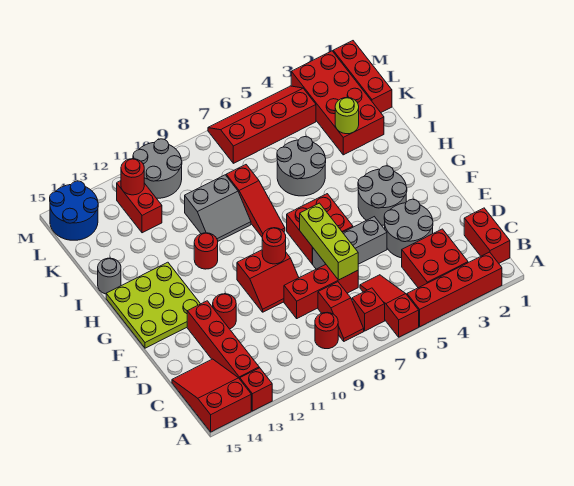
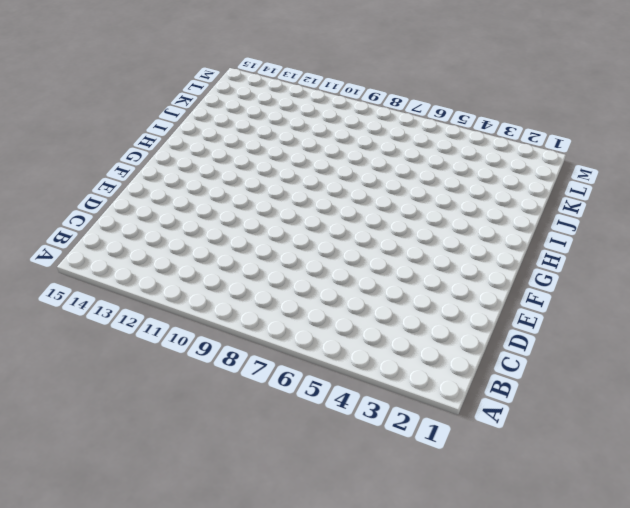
none -> red brick A2:A5 level 1
none -> red slope A6:C6 level 1 top A
none -> red brick A13 level 1
none -> red slope A14:C15 level 1 top A

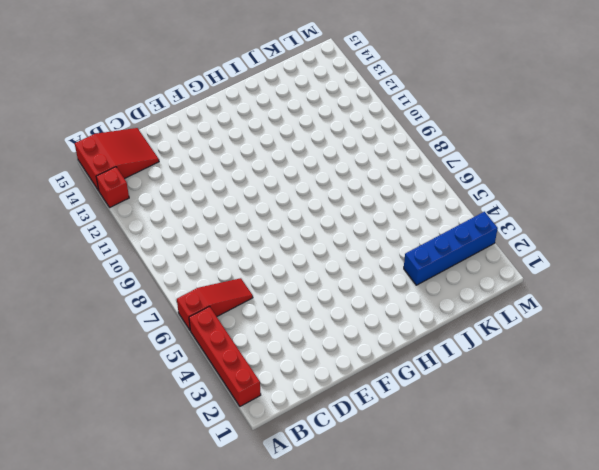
blue brick J3:M3 level 1 -> red brick J2:M3 level 1
none -> red brick B1:C1 level 1
none -> red brick B3:C4 level 1
none -> red brick B7 level 1
none -> red slope B8:C8 level 1 top C

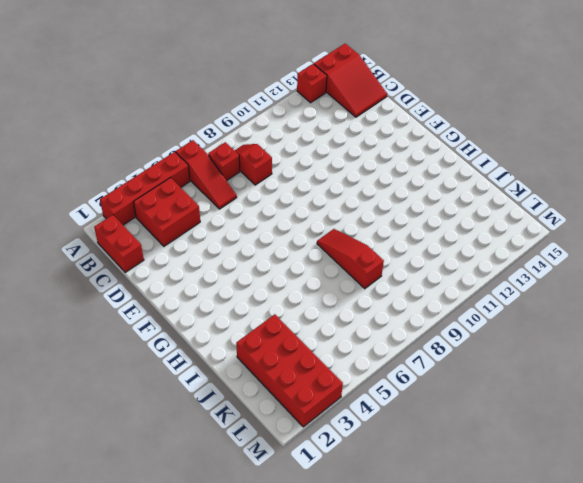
none -> red round brick B9 level 1
none -> red brick B13:E13 level 1
none -> grey round brick D3:E4 level 1
none -> red brick D7:D9 level 1

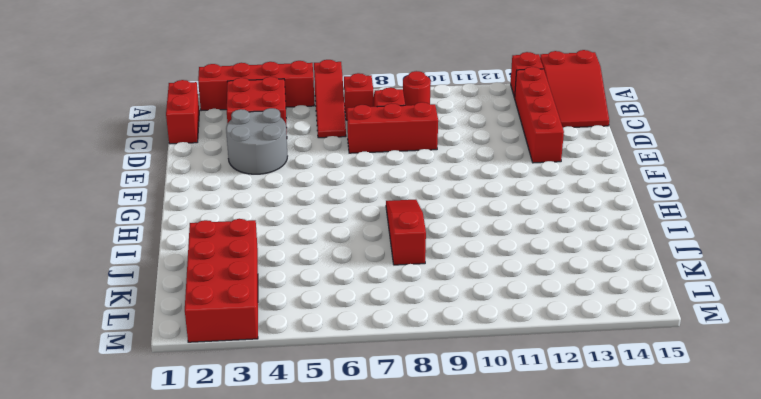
none -> grey brick E5:E7 level 1
none -> red slope E9:F10 level 1 top F
none -> red round brick E12 level 1
none -> grey round brick F3:G4 level 1

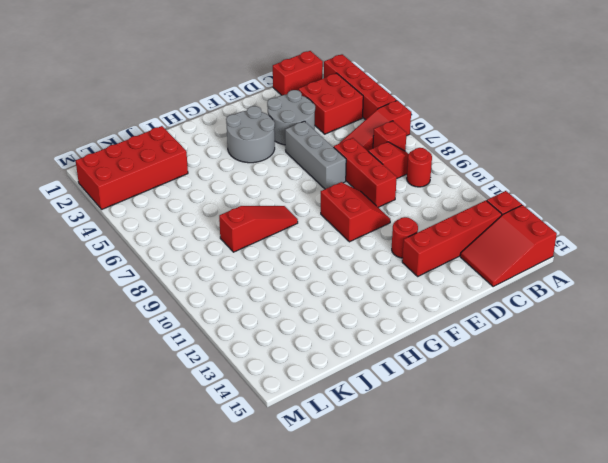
none -> red brick F6:G7 level 1
none -> lime plate F13:H15 level 1
none -> red round brick H11 level 1
none -> grey round brick I5:J6 level 1

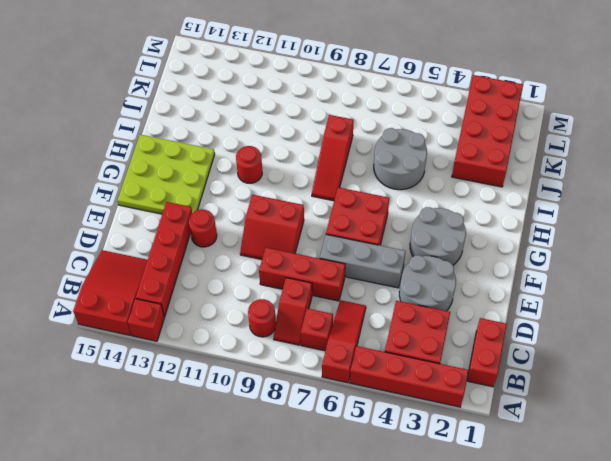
none -> grey slope I9:J10 level 1 top J
none -> grey round brick I15 level 1
none -> red brick K1:M1 level 1
none -> red brick K12:L12 level 1

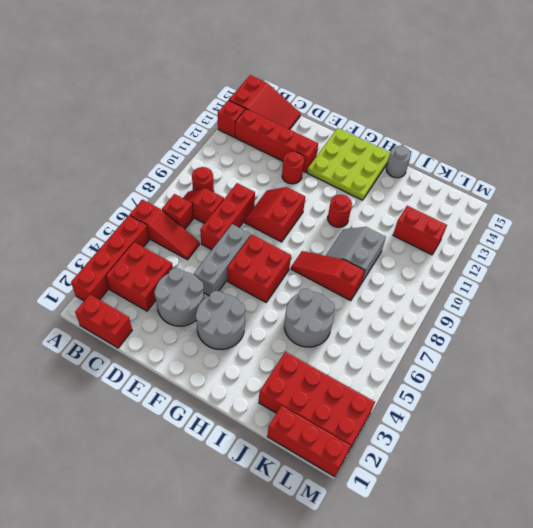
none -> red slope L4:M7 level 1 top L
none -> grey round brick L10:M11 level 1
none -> blue round brick L14:M15 level 1
none -> lime brick D7:F7 level 2

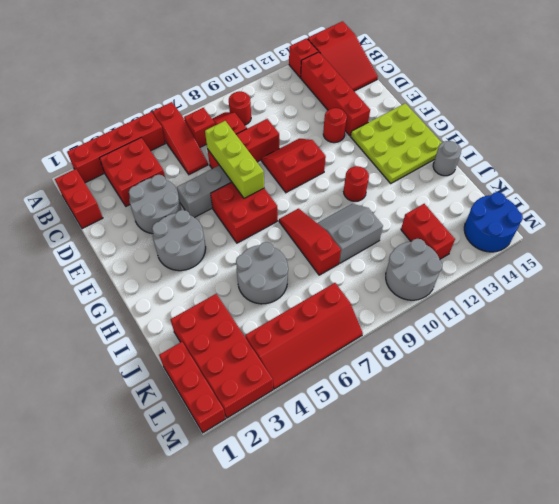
none -> red round brick F9 level 2
none -> lime round brick J3 level 2
none -> red round brick L12 level 2

